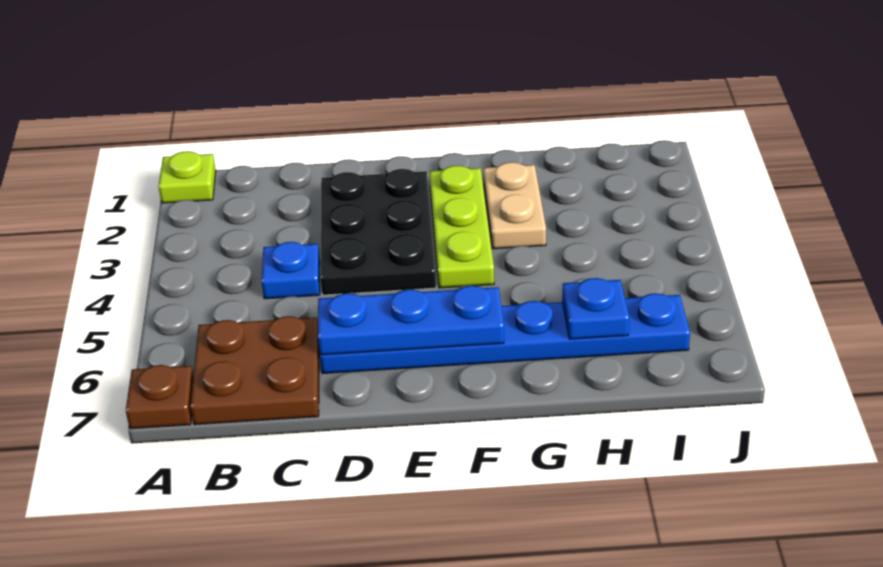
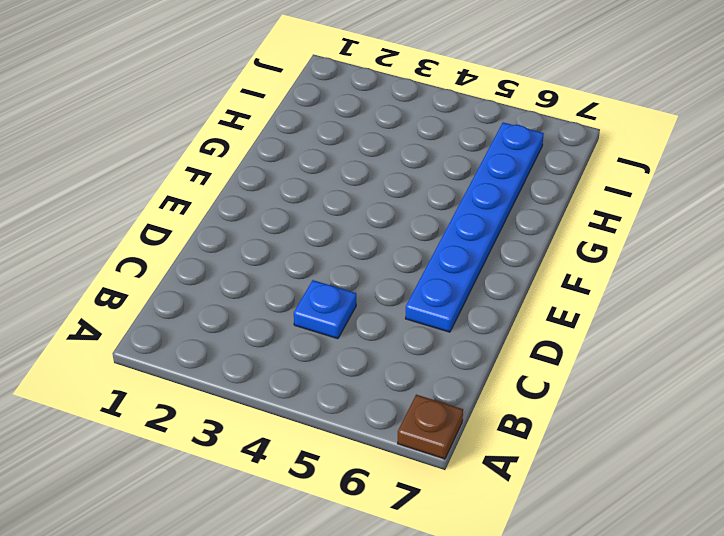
none -> lime plate A1 level 1
none -> brown plate B6:C7 level 1

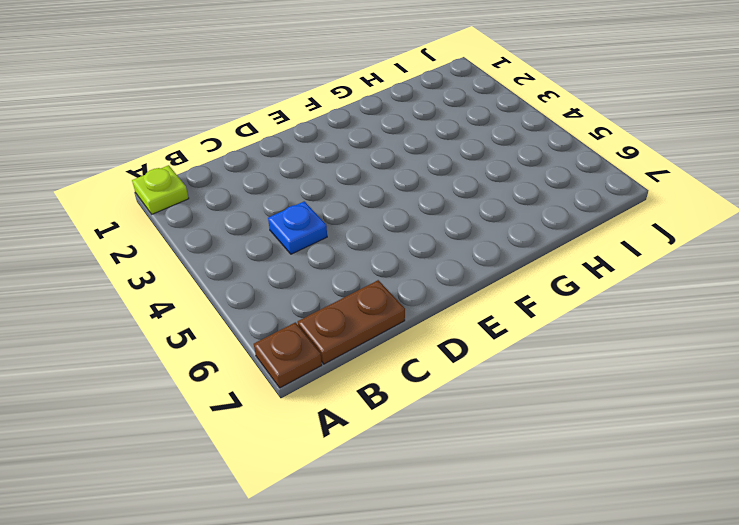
brown plate B7:C7 level 1 -> brown plate B6:C7 level 1
none -> black plate D2:E4 level 1
none -> blue plate D6:I6 level 1

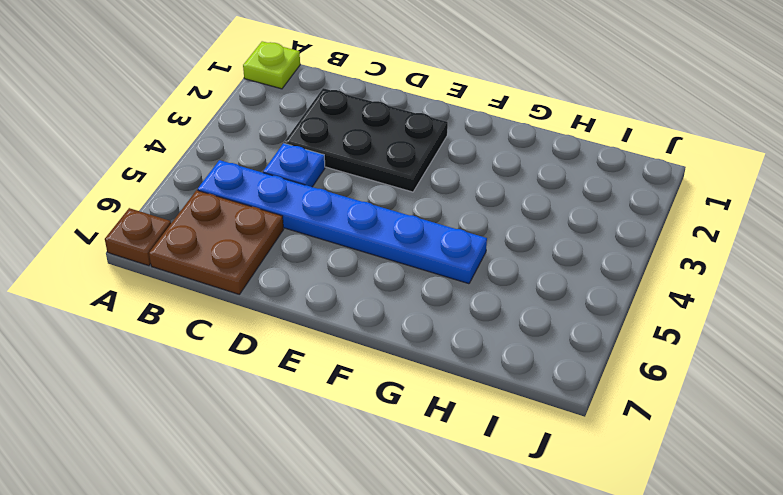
blue plate B5:G5 level 1 -> blue plate D6:I6 level 1
black plate C2:E3 level 1 -> black plate D2:E4 level 1
none -> lime plate F2:F4 level 1
none -> tan plate G2:G3 level 1

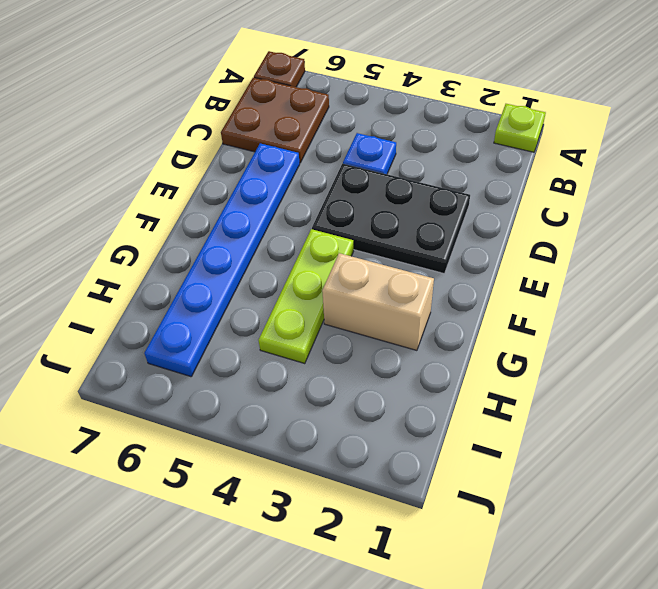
lime plate F4:H4 level 1 -> lime plate F2:F4 level 1
tan brick G2:G3 level 1 -> tan plate G2:G3 level 1
none -> blue plate D6:F6 level 2
none -> blue plate H6 level 2

